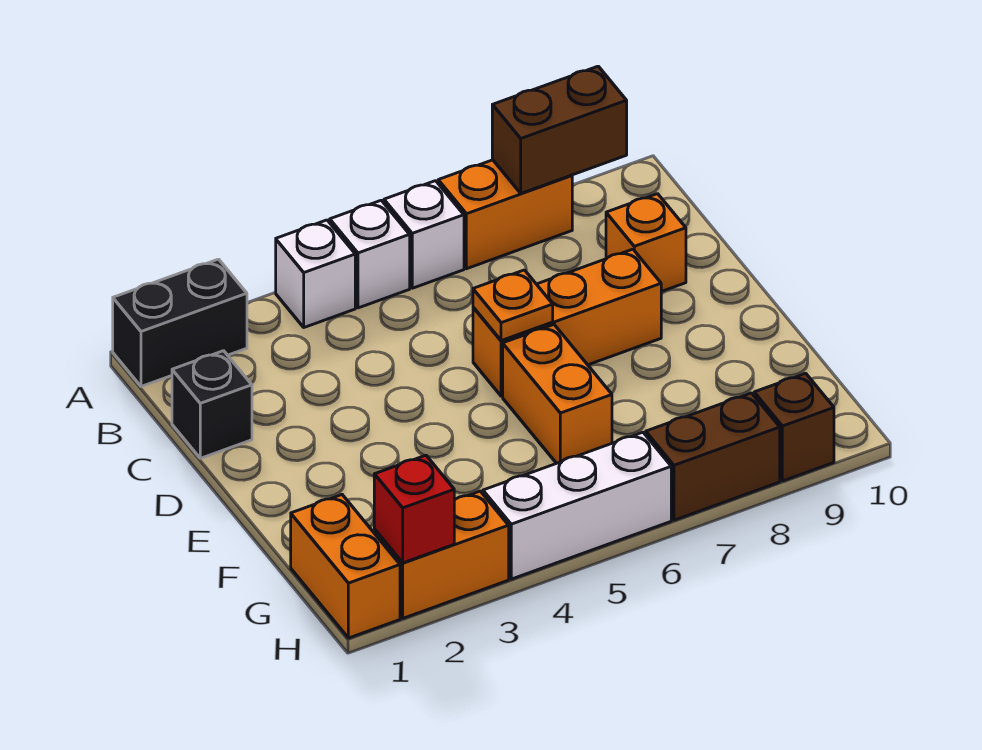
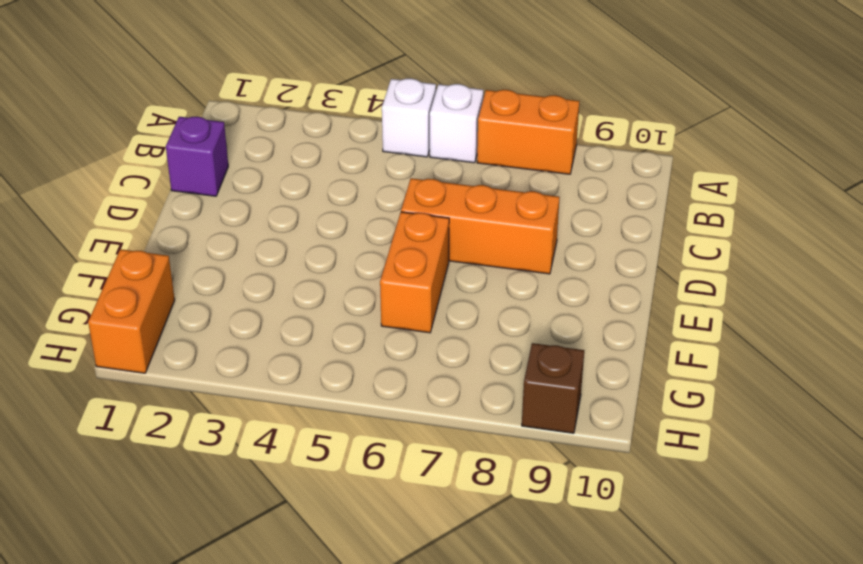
purple brick C1 level 1 -> black brick C1 level 1
none -> black brick A1:A2 level 1
none -> white brick A4 level 1
none -> orange brick C9 level 1

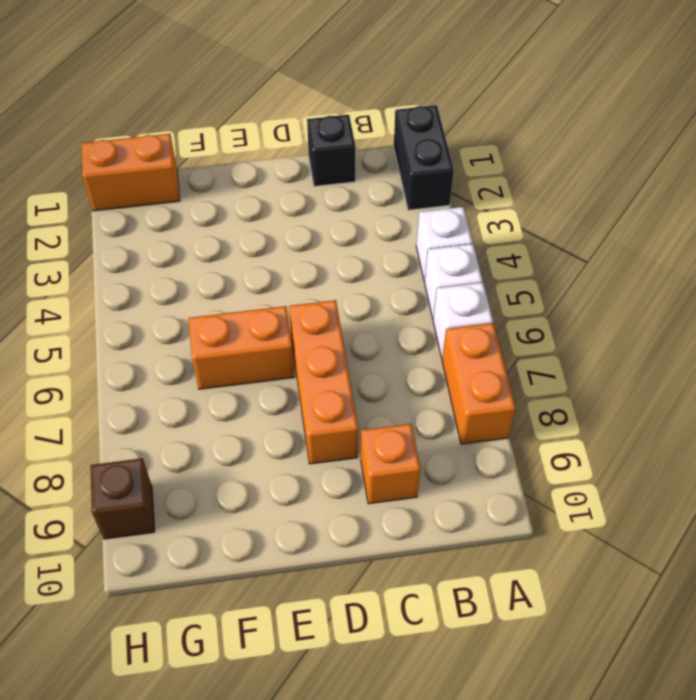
none -> orange brick H2:H3 level 1
none -> white brick H4:H6 level 1
none -> brown brick H7:H8 level 1

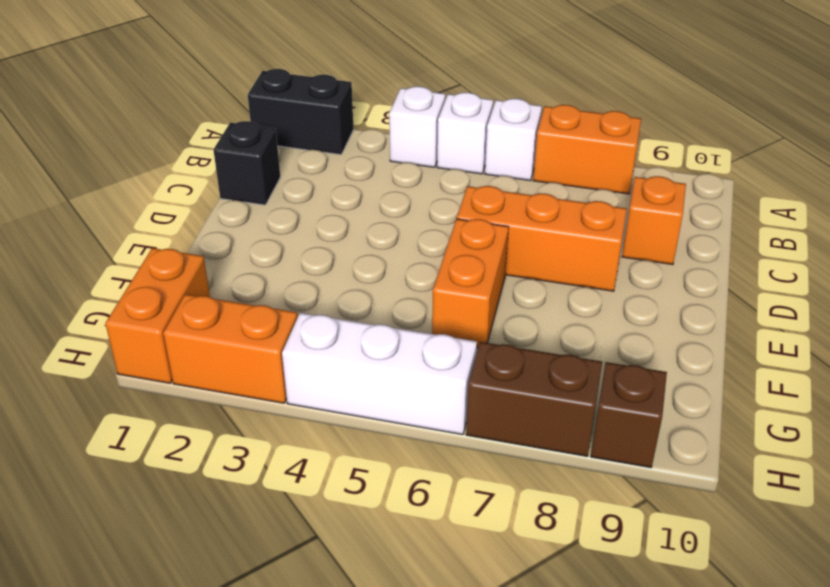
none -> brown brick A8:A9 level 2
none -> orange plate D6 level 2
none -> red brick H2 level 2

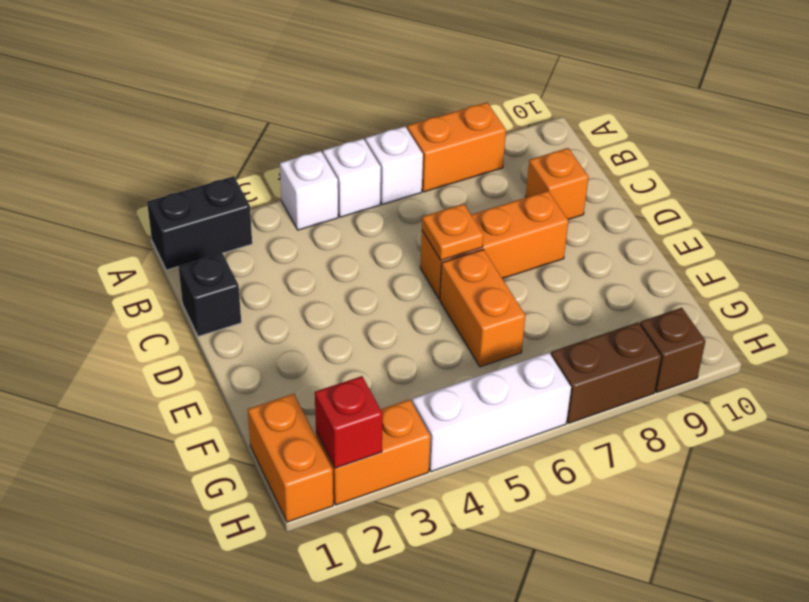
none -> brown brick A8:A9 level 2

